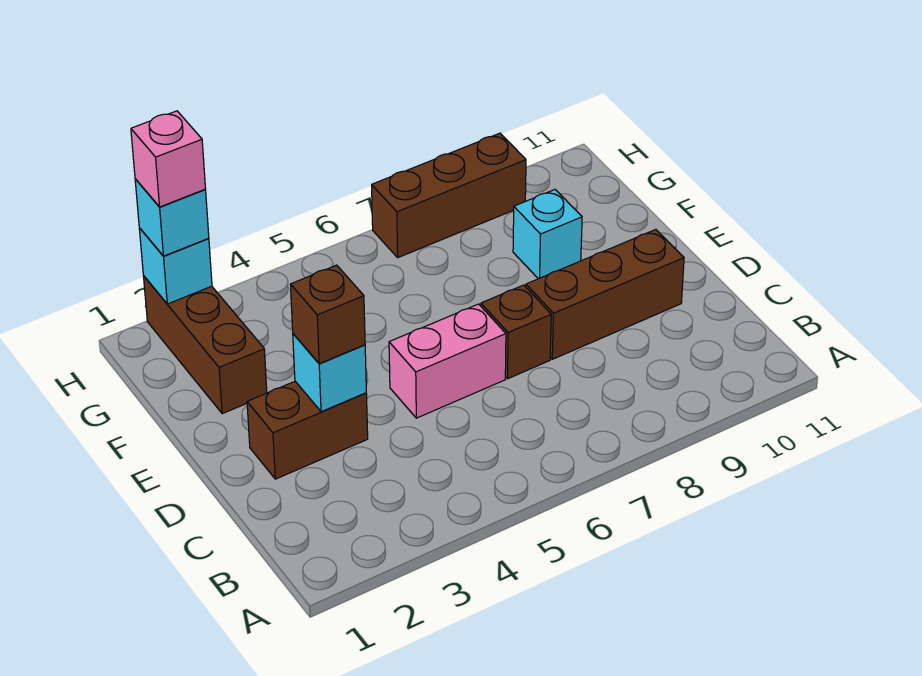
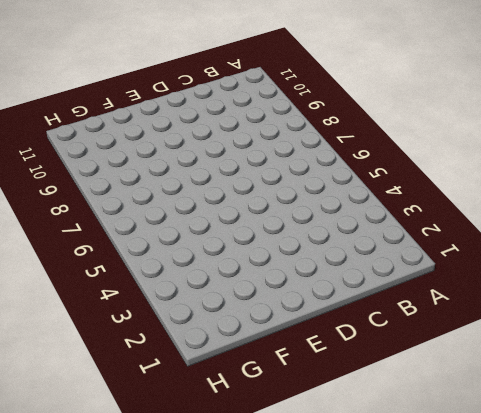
none -> brown brick D2:D3 level 1
none -> pink brick D5:D6 level 1
none -> brown brick D7 level 1

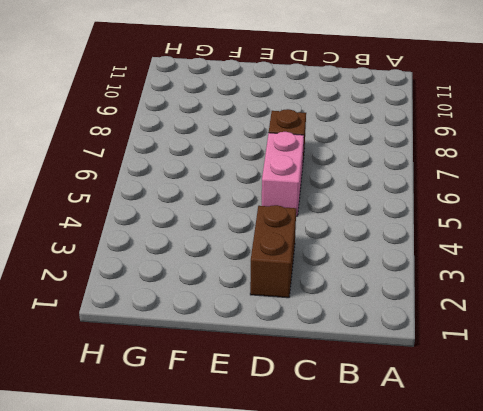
none -> brown brick D8:D10 level 1
none -> brown brick F2:H2 level 1
none -> cyan brick F9 level 1

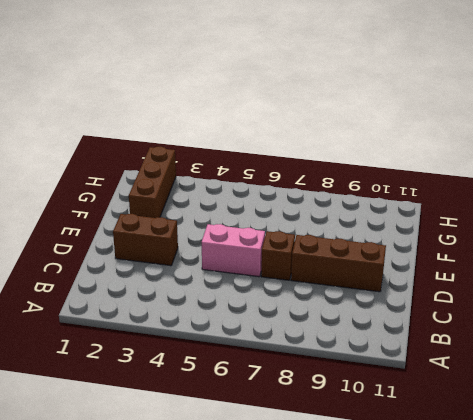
none -> cyan brick F9 level 1
none -> brown brick H7:H9 level 1
none -> cyan brick D3 level 2

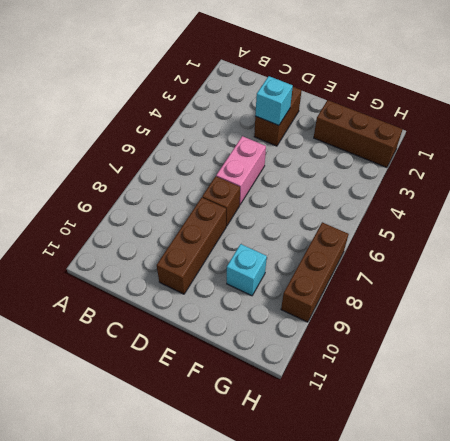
none -> cyan brick H2 level 2
none -> brown brick D3 level 3
none -> cyan brick H2 level 3

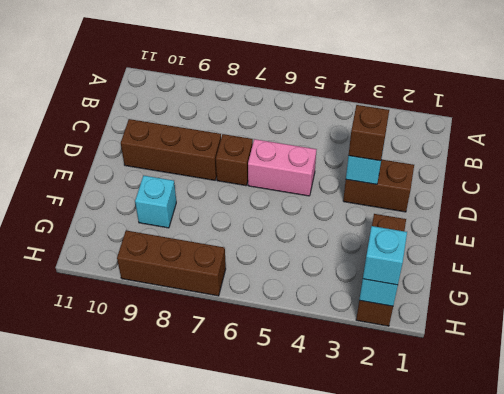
none -> pink brick H2 level 4

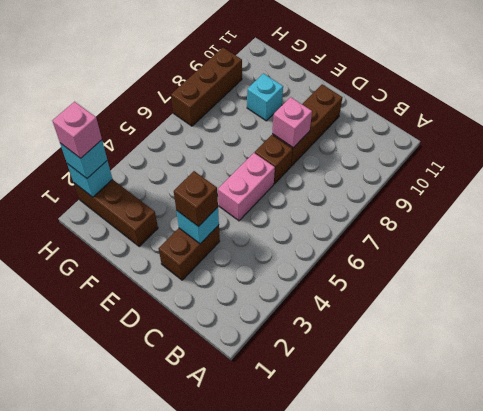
pink brick D8 level 2 -> none

